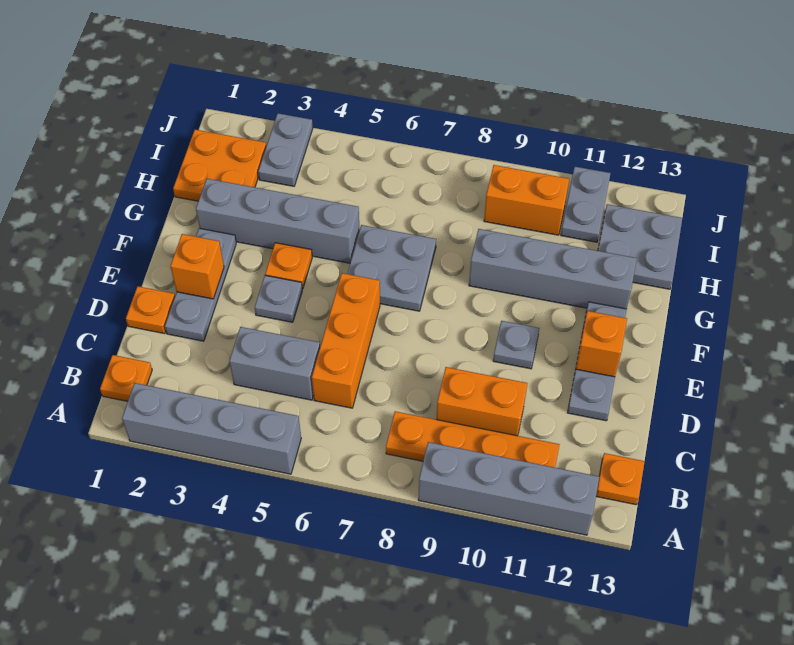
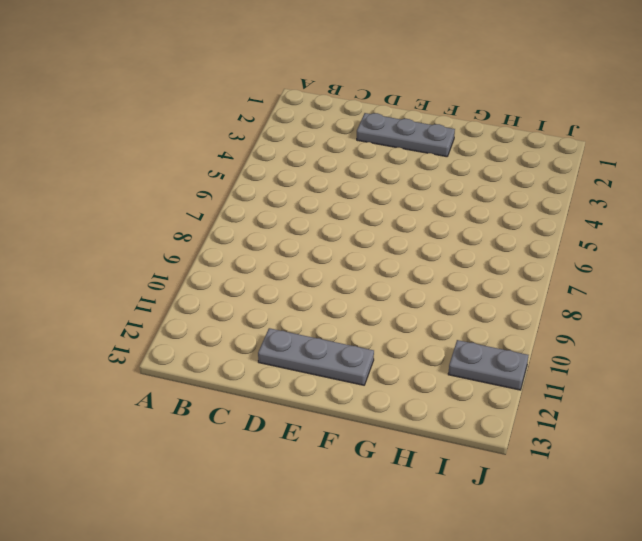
none -> grey brick A2:A5 level 1
none -> grey brick A9:A12 level 1
none -> orange plate B1 level 1

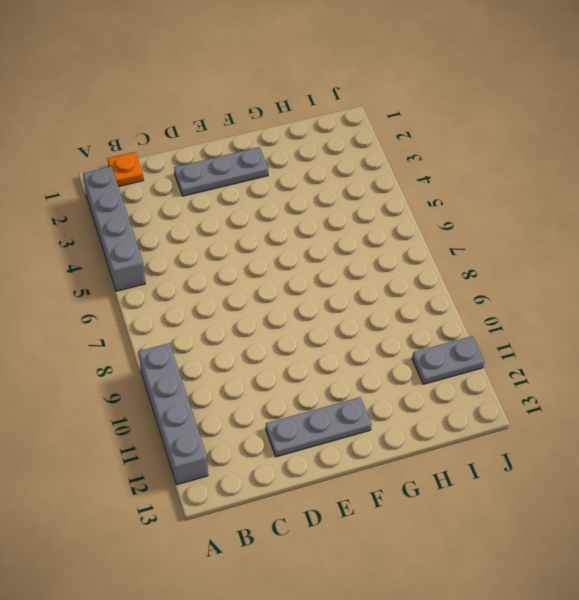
none -> orange plate B8:B11 level 1
none -> orange plate B13 level 1
none -> grey brick C4:C5 level 1

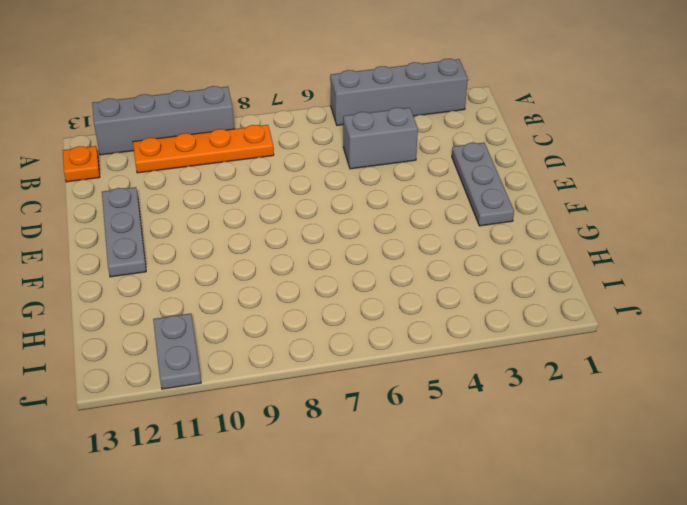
none -> orange plate B1 level 1
none -> orange brick C6:E6 level 1
none -> orange brick C9:C10 level 1

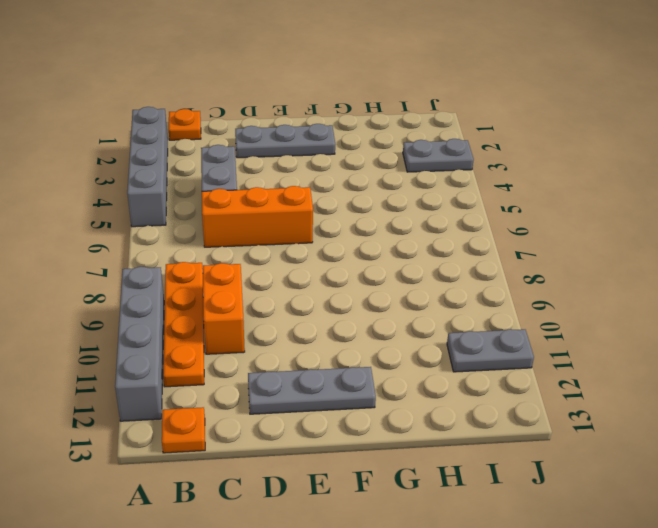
none -> orange plate D1 level 1
none -> grey plate E4 level 1
none -> grey plate E10 level 1

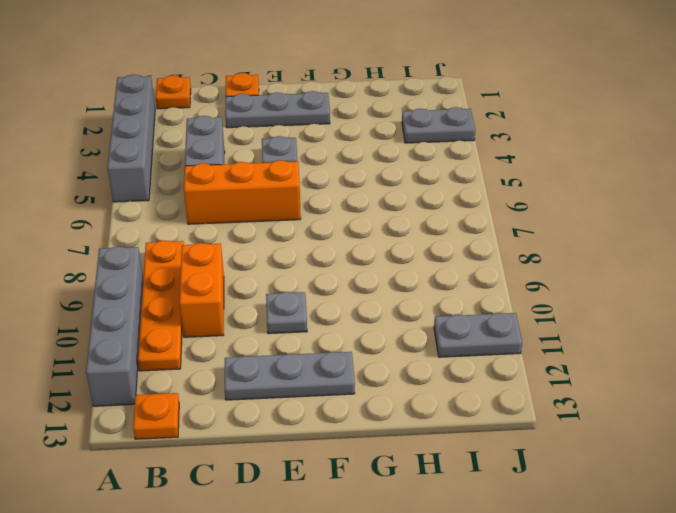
none -> orange plate F4 level 1
none -> grey plate F6:G7 level 1
none -> grey brick G2:G5 level 1

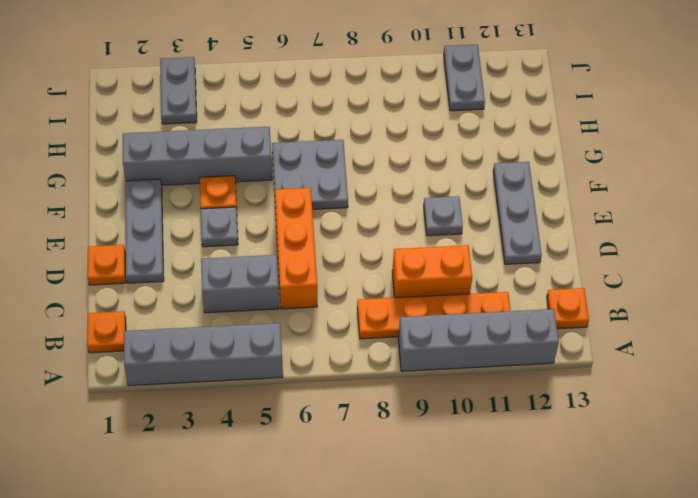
none -> grey brick G9:G12 level 1
none -> orange plate H1:I2 level 1
none -> grey plate H12:I13 level 1

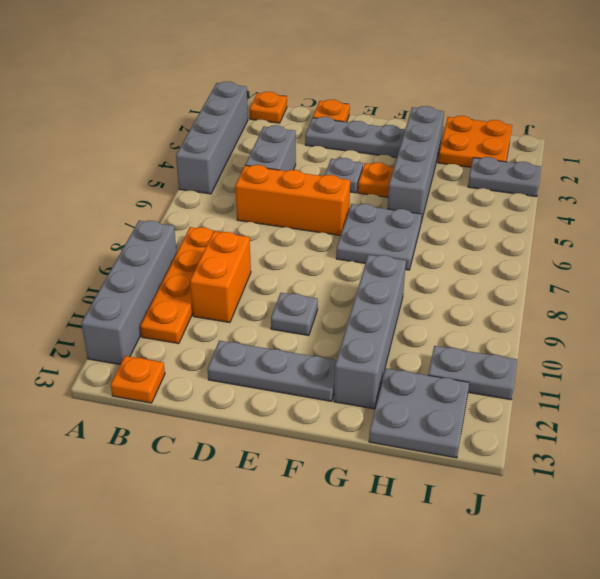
none -> orange brick I9:I10 level 1
none -> orange brick E2 level 2
none -> orange brick E12 level 2

